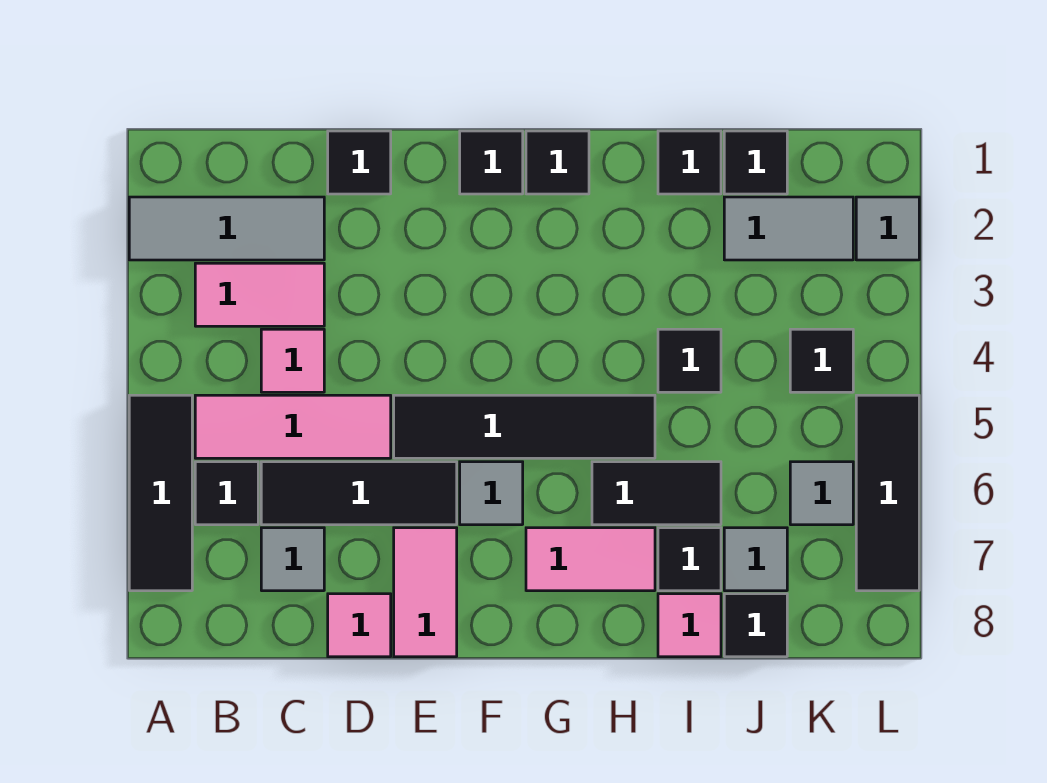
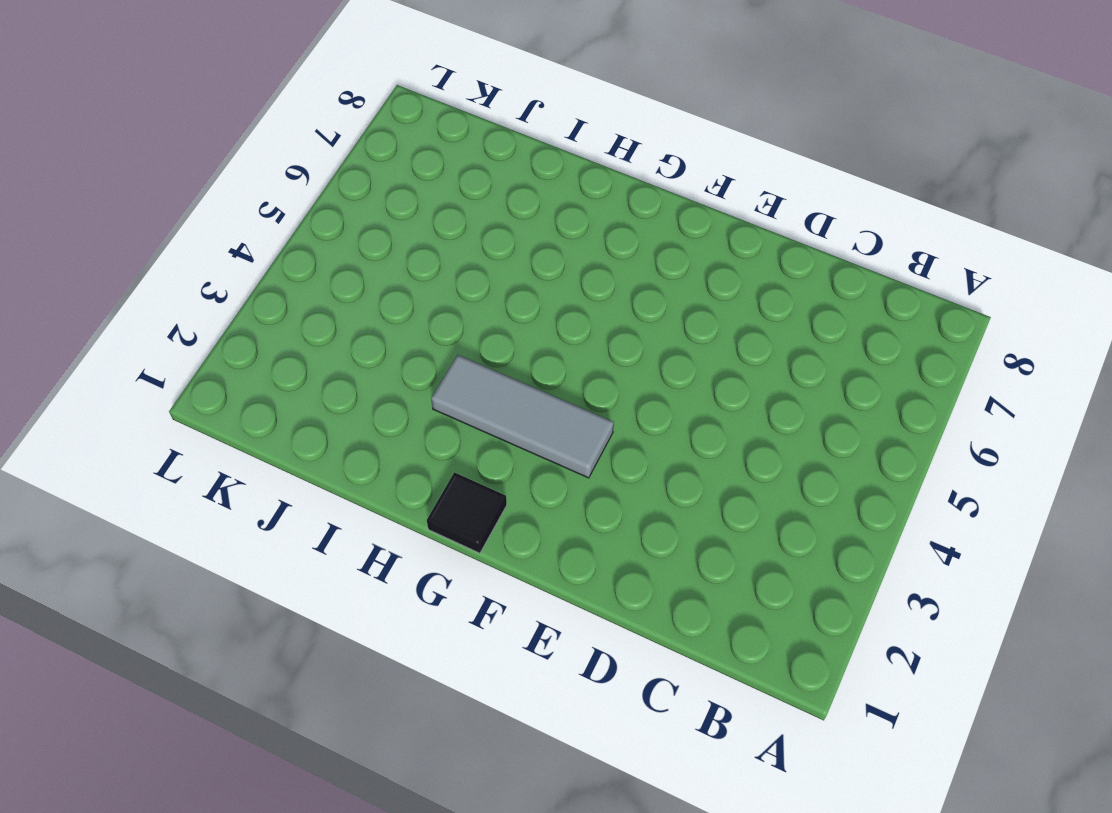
grey tile F3:H3 level 1 -> grey tile A2:C2 level 1
none -> black tile A5:A7 level 1
none -> pink tile B3:C3 level 1
none -> pink tile B5:D5 level 1

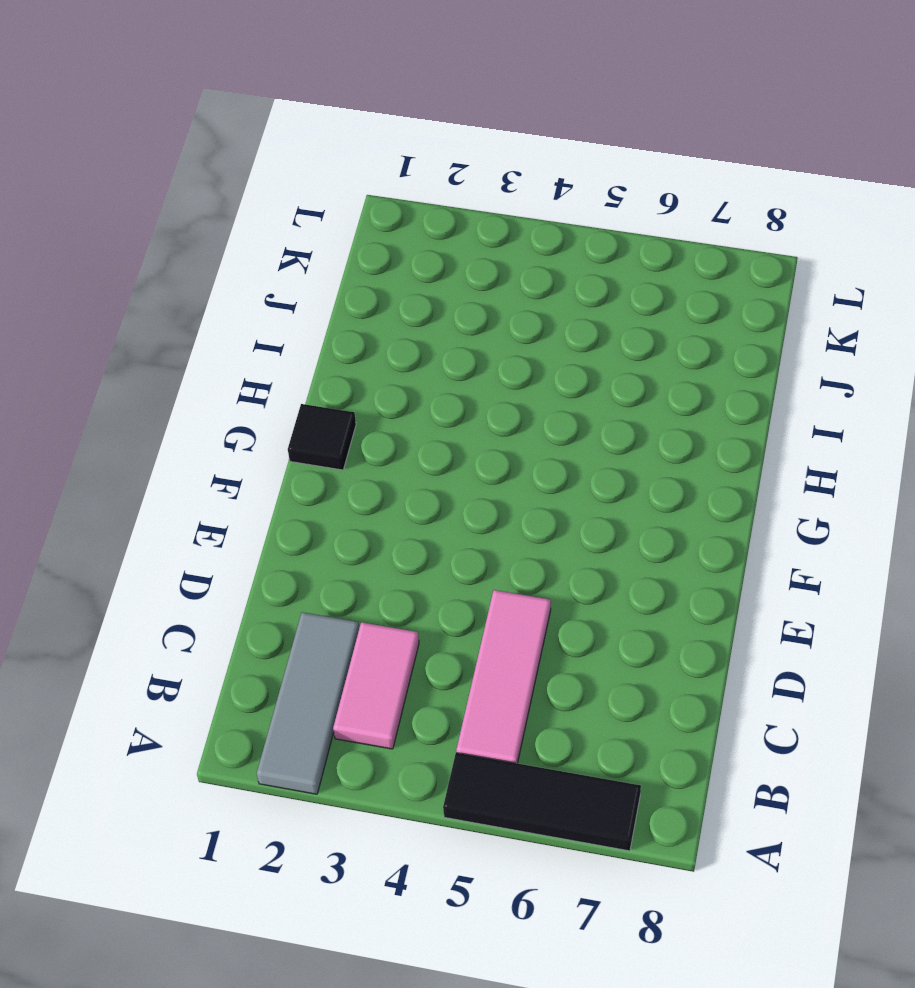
none -> black tile B6 level 1
none -> pink tile C4 level 1
none -> black tile C6:E6 level 1

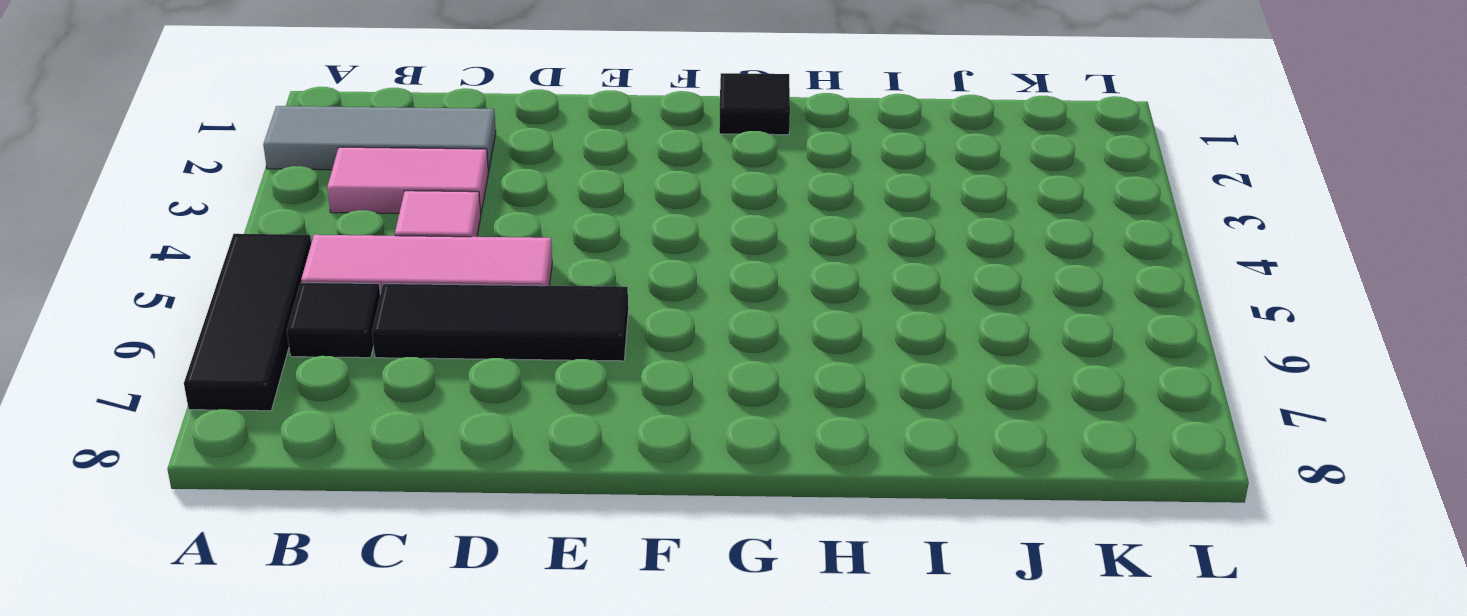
none -> grey tile C7 level 1
none -> black tile D1 level 1
none -> pink tile D8 level 1

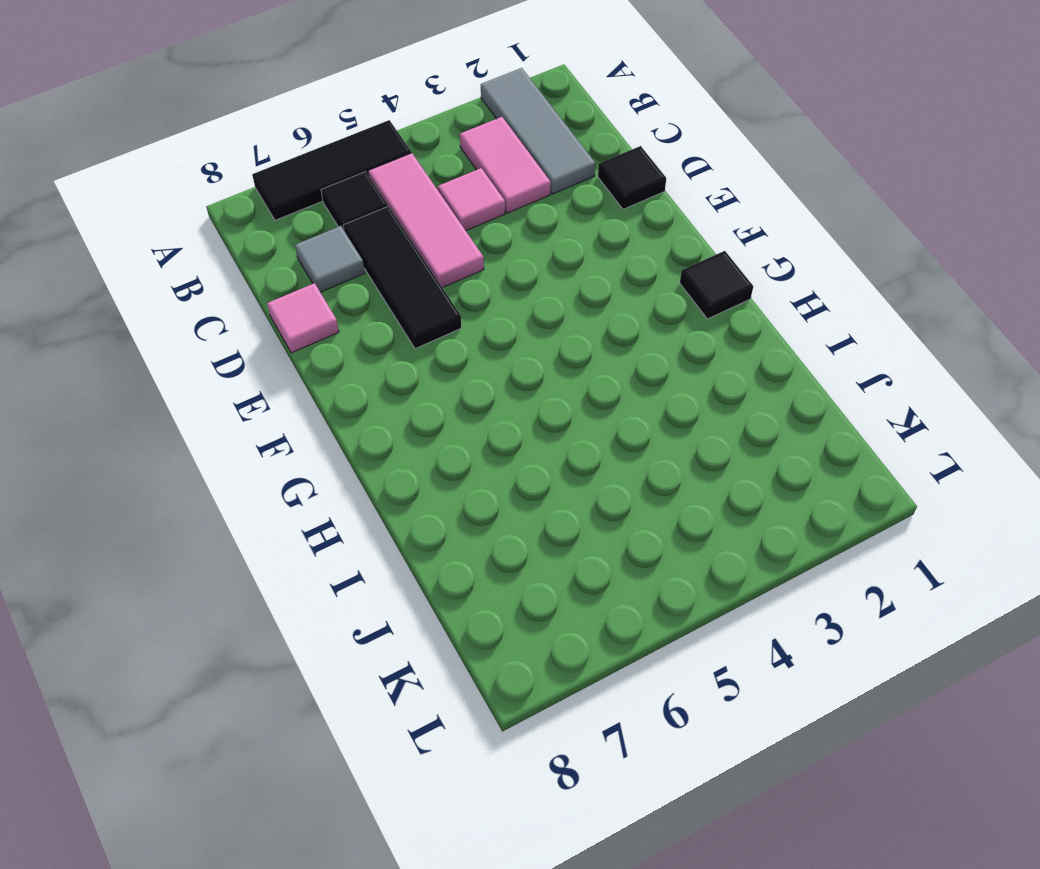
none -> black tile E5:H5 level 1
none -> pink tile E7:E8 level 1
none -> black tile F1 level 1

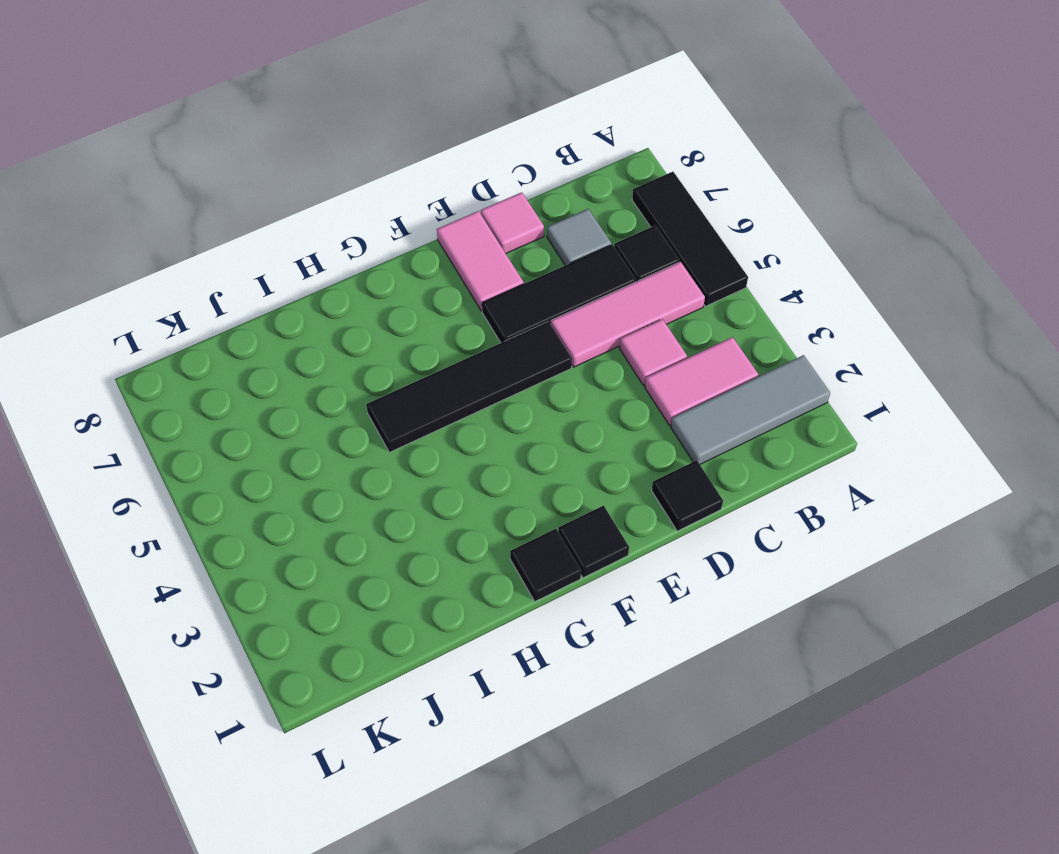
none -> grey tile F6 level 1
none -> pink tile G7:H7 level 1
none -> black tile H6:I6 level 1

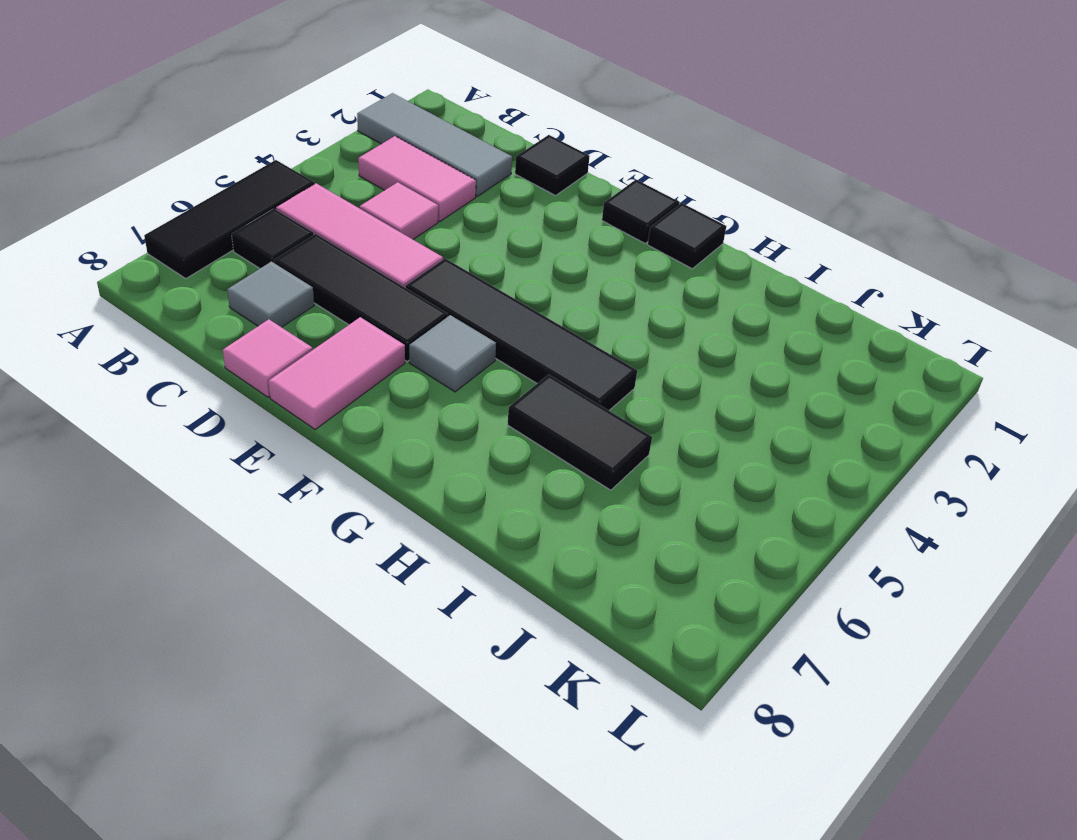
none -> pink tile G7:H7 level 1
none -> black tile I1 level 1
none -> black tile I4 level 1

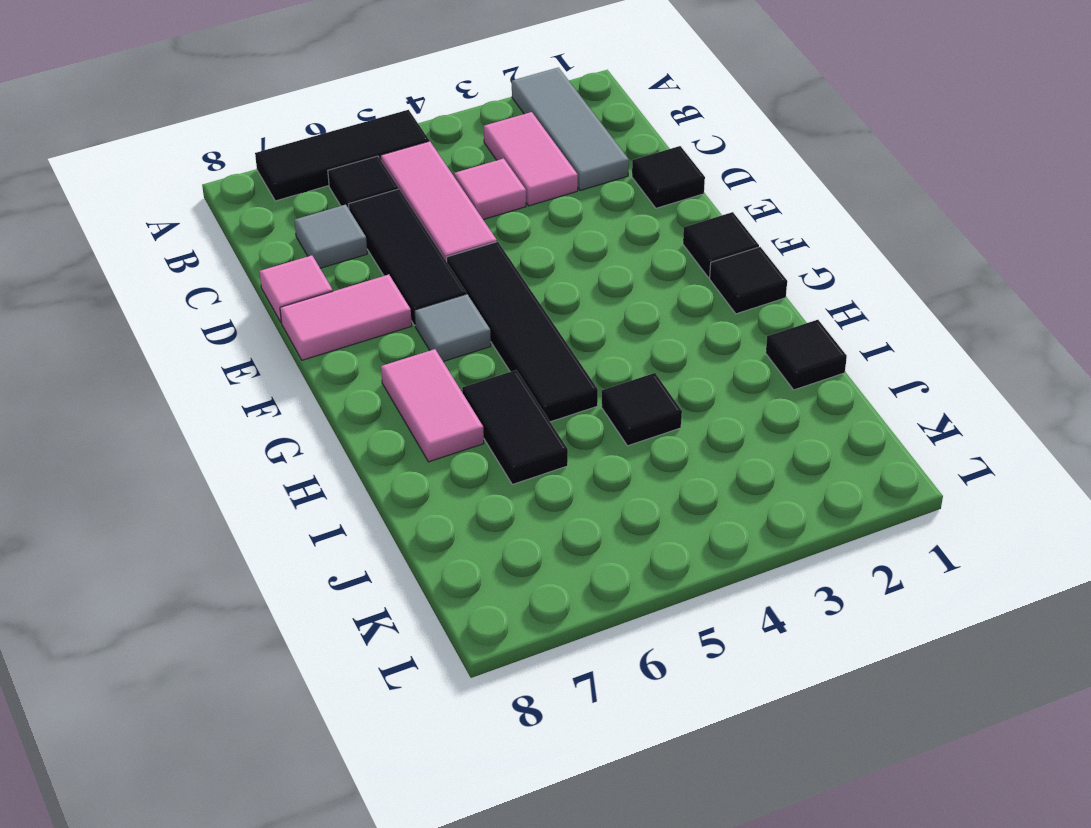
none -> black tile I7 level 1
none -> pink tile I8 level 1
none -> black tile J1 level 1

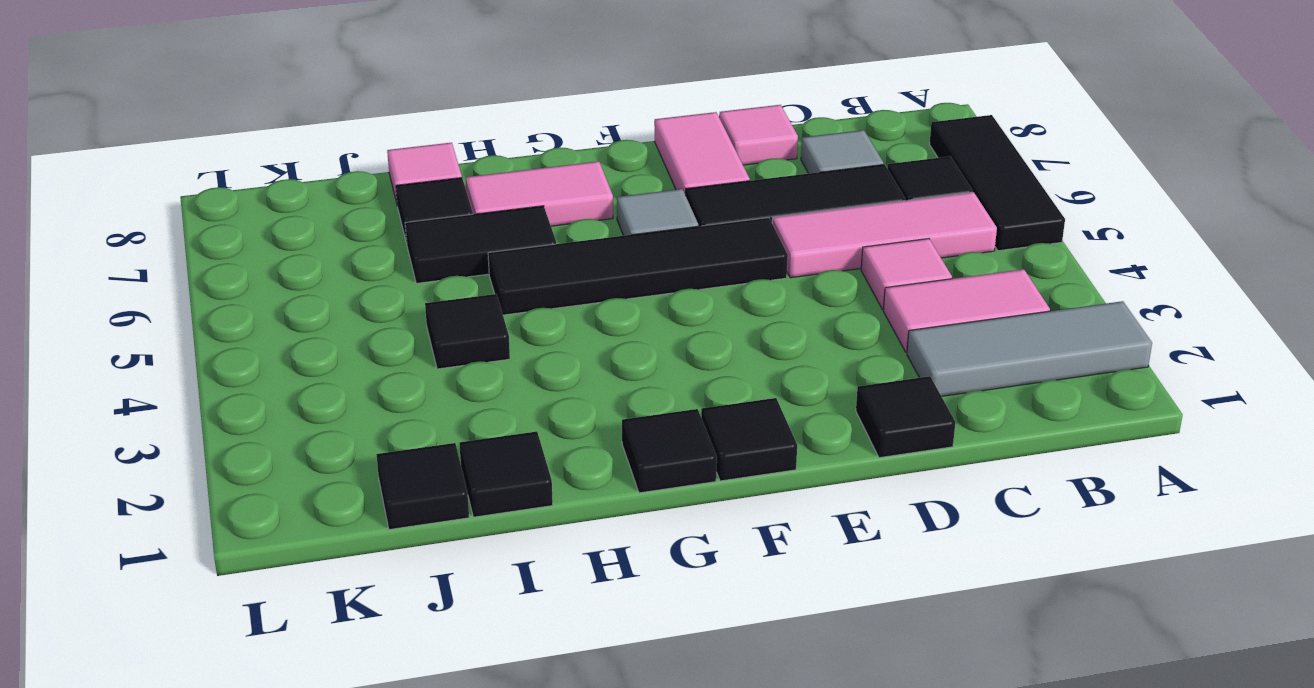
none -> grey tile J2:K2 level 1
none -> grey tile J7 level 1
none -> black tile J8 level 1

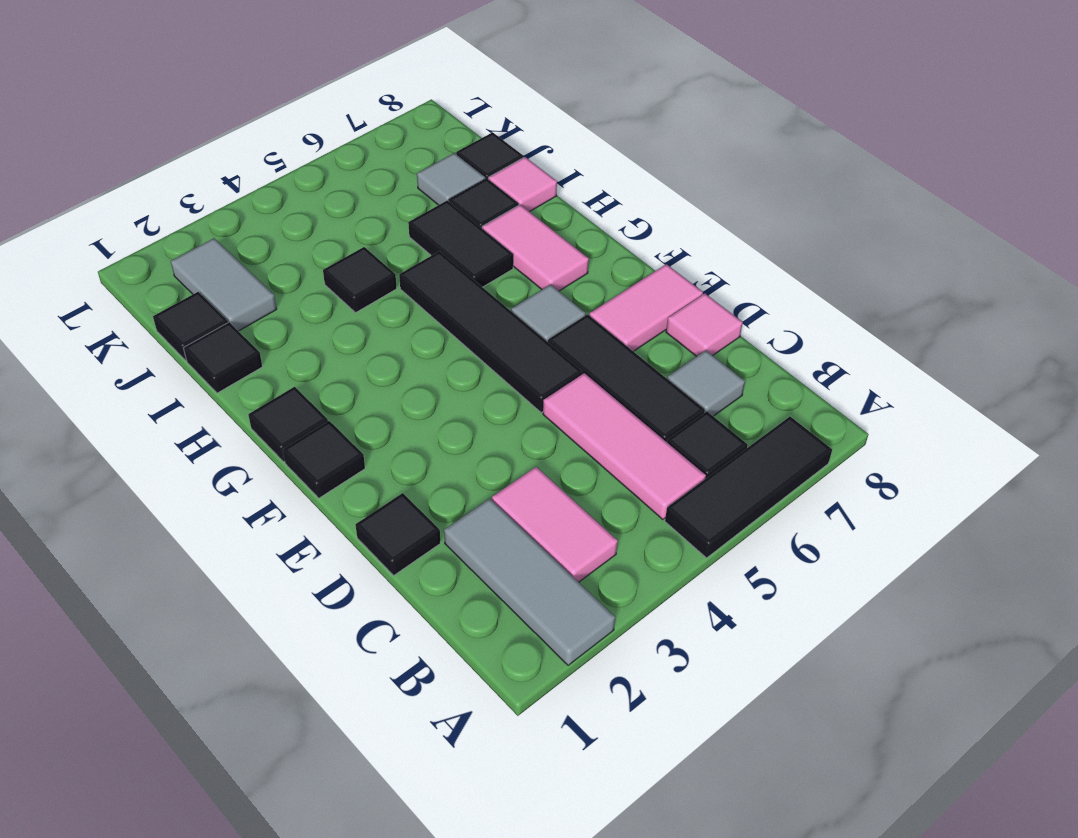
none -> pink tile C4 level 1
none -> black tile K4 level 1
none -> grey tile K6 level 1

